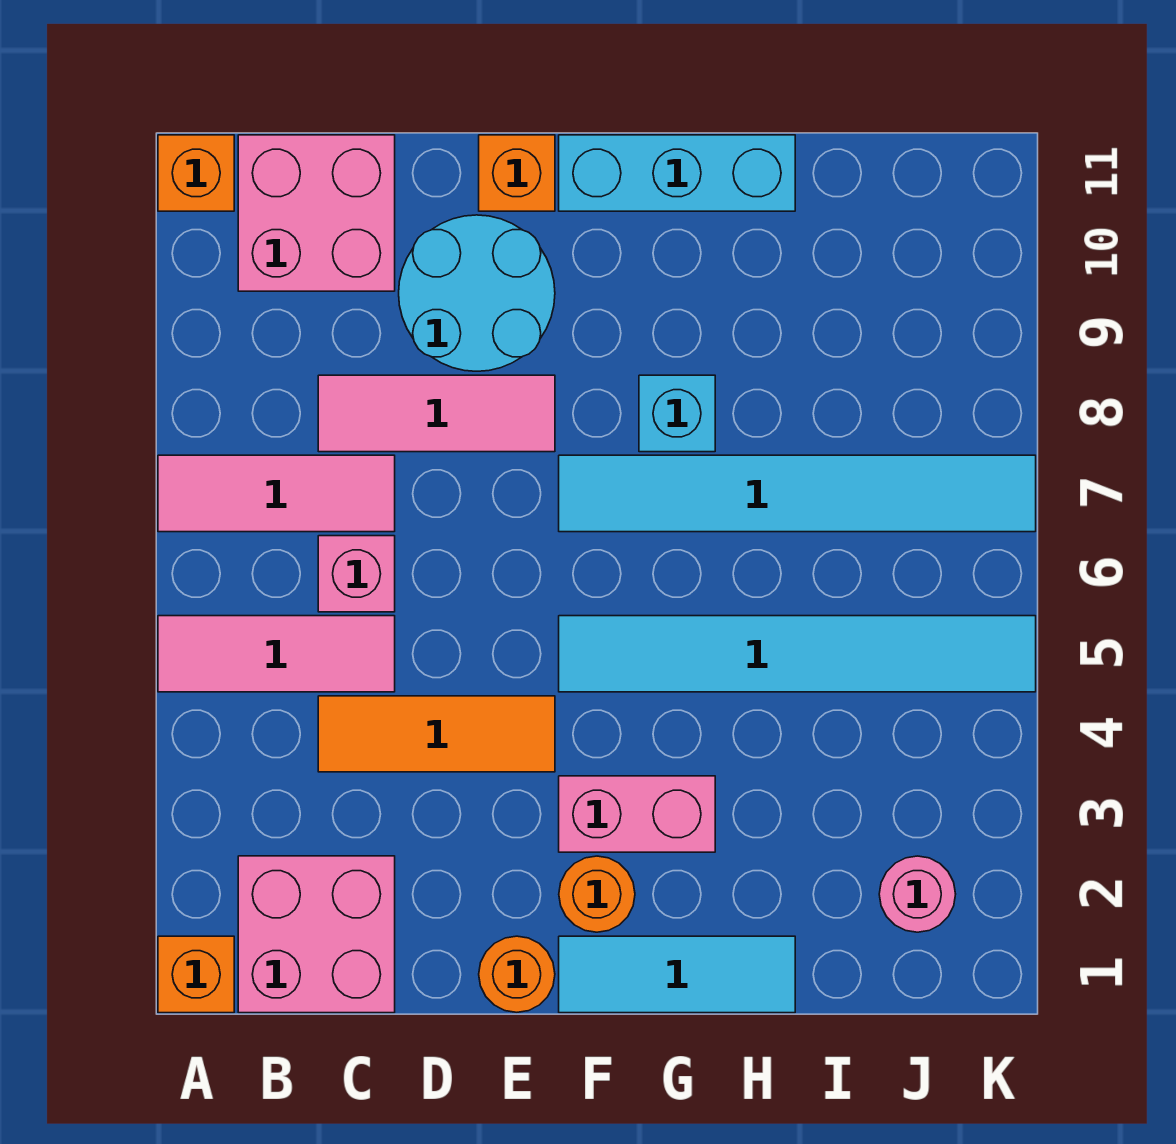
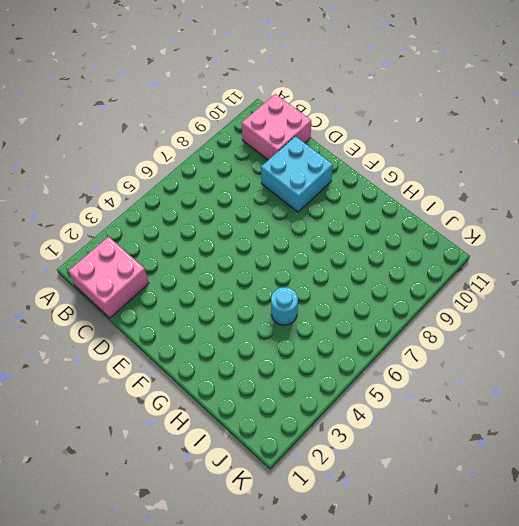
cyan brick D9:E10 level 1 -> cyan round brick D9:E10 level 1
cyan round brick H5 level 1 -> cyan tile F5:K5 level 1
none -> orange brick A1 level 1
none -> pink tile A5:C5 level 1
none -> pink tile A7:C7 level 1

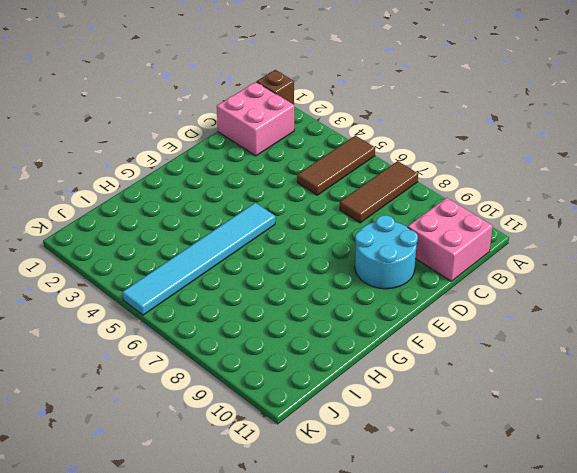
brown brick A1 level 1 -> orange brick A1 level 1
brown tile A5:C5 level 1 -> pink tile A5:C5 level 1
brown tile A7:C7 level 1 -> pink tile A7:C7 level 1
none -> orange brick A11 level 1
none -> orange tile C4:E4 level 1
none -> pink brick C6 level 1

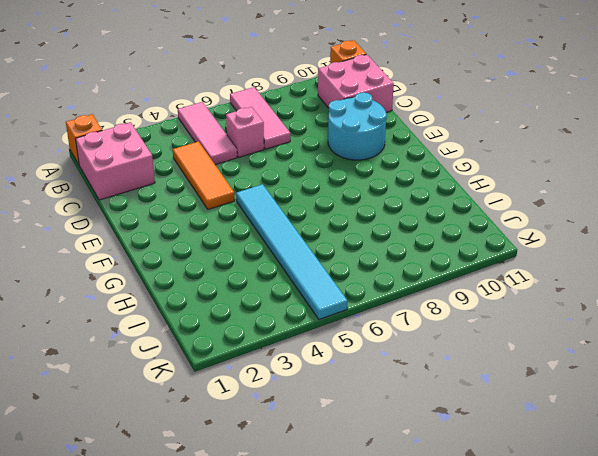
none -> pink tile C8:E8 level 1
none -> orange round brick E1 level 1
none -> orange brick E11 level 1

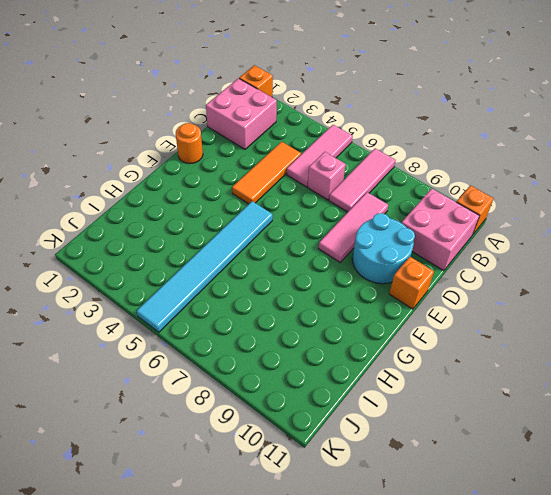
none -> cyan tile F1:H1 level 1
none -> orange round brick F2 level 1
none -> pink brick F3:G3 level 1

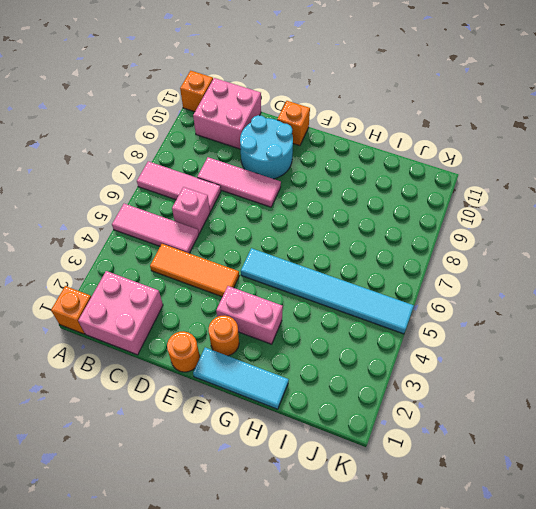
none -> cyan tile F7:K7 level 1
none -> cyan brick F11:H11 level 1
none -> cyan brick G8 level 1

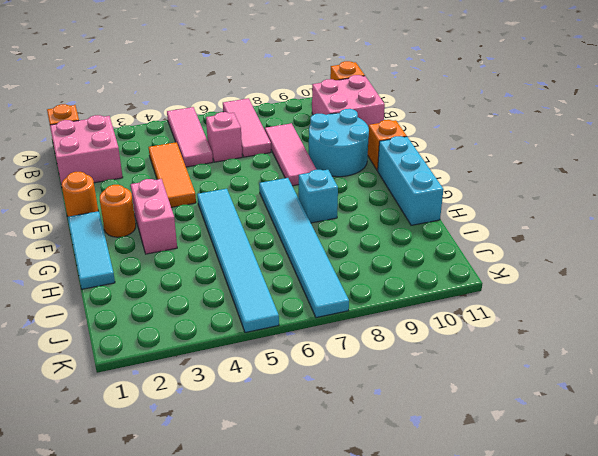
none -> pink round brick J2 level 1

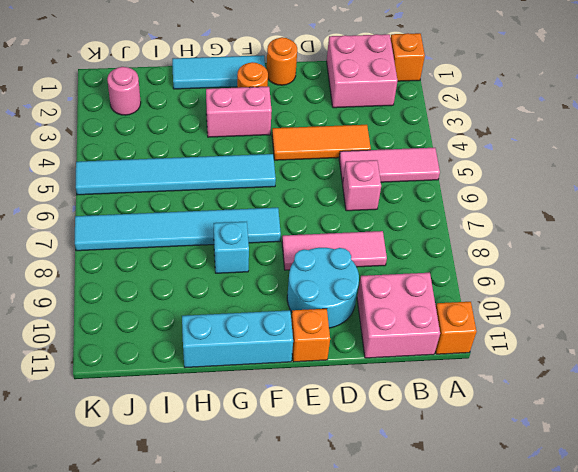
none -> pink tile A7:C7 level 1

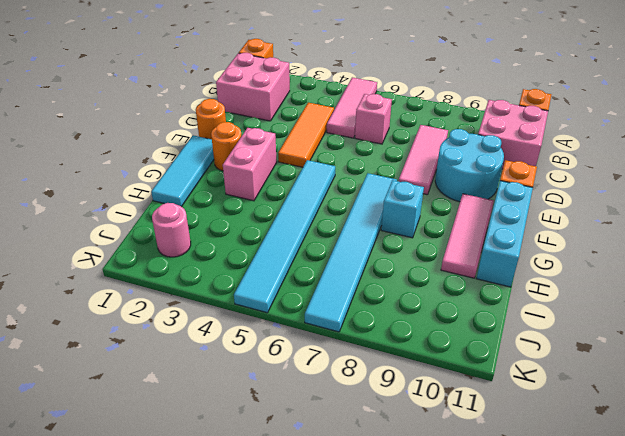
pink tile F10:H10 level 1 -> pink tile A7:C7 level 1

